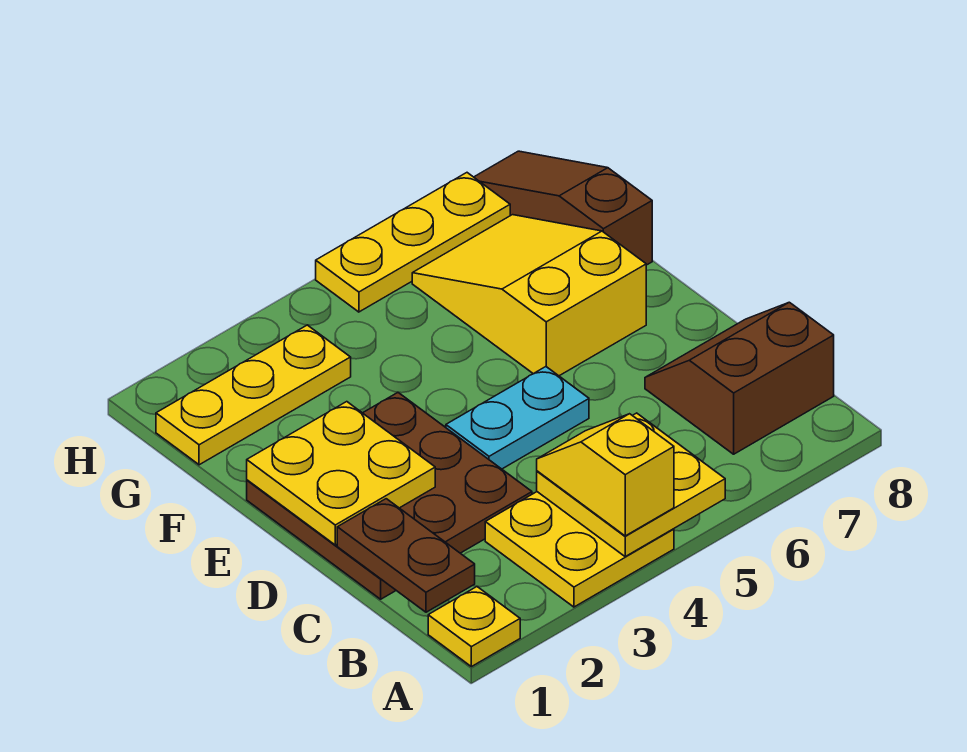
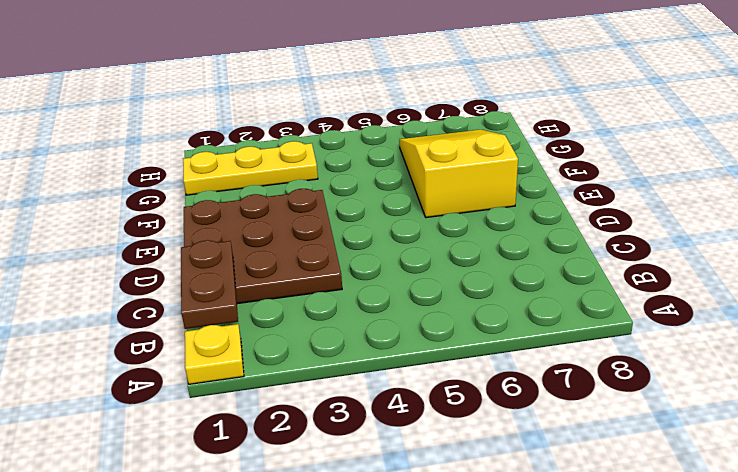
none -> yellow plate A3:B4 level 1
none -> brown slope B7:C8 level 1 top B
none -> cyan plate D4:D5 level 1

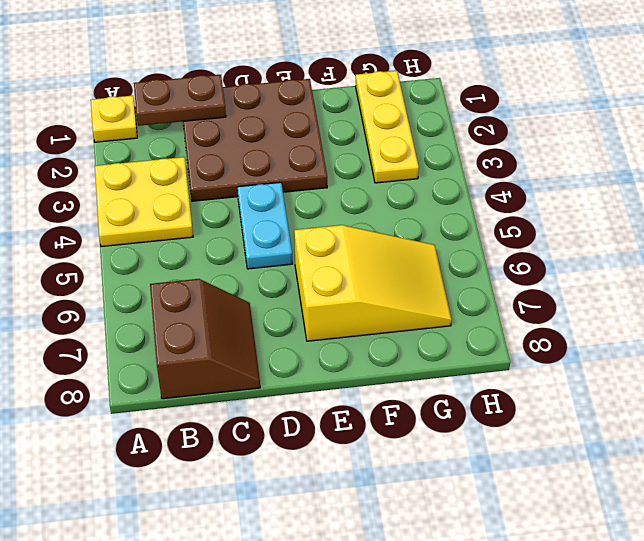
none -> brown slope F8:H8 level 1 top F
none -> yellow plate H5:H7 level 1
none -> yellow plate A4:B5 level 2

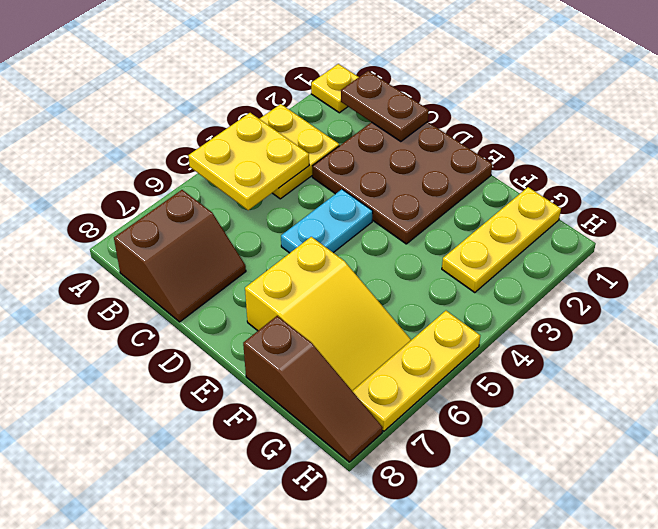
none -> yellow plate D1:E2 level 2
none -> yellow slope A4:B4 level 3 top A

